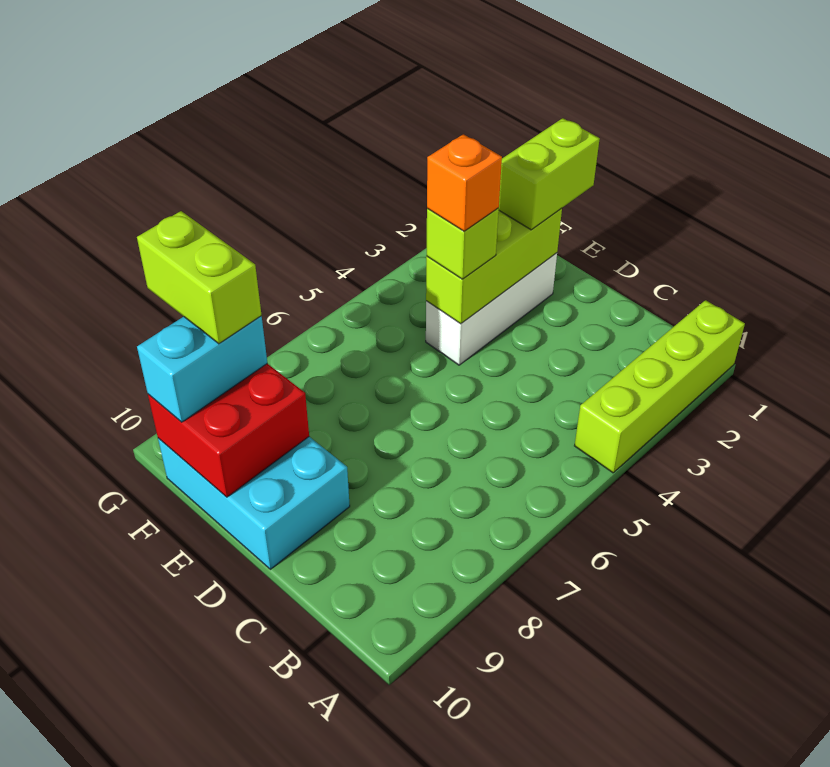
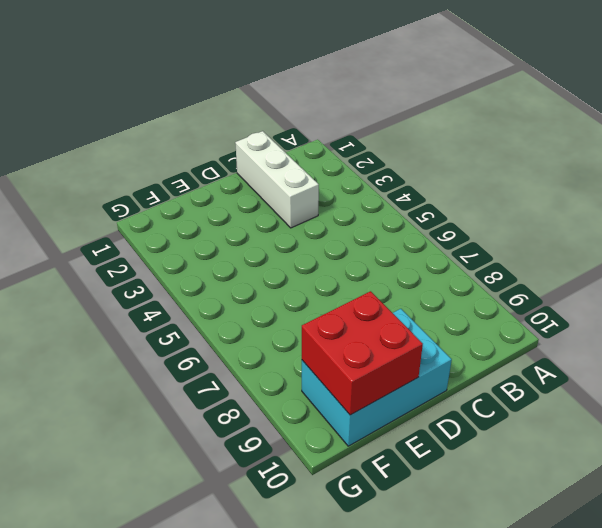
white brick C1:C3 level 1 -> white brick E2:E4 level 1
none -> lime brick A1:A4 level 1
none -> lime brick E2:E4 level 2

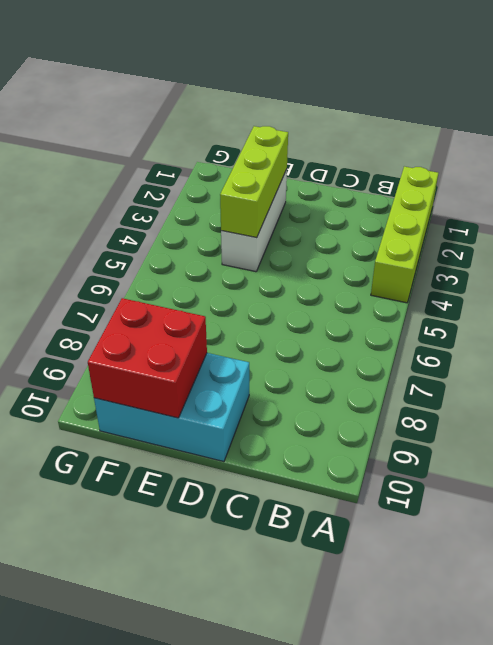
none -> lime brick E1:E2 level 3
none -> lime brick E4 level 3

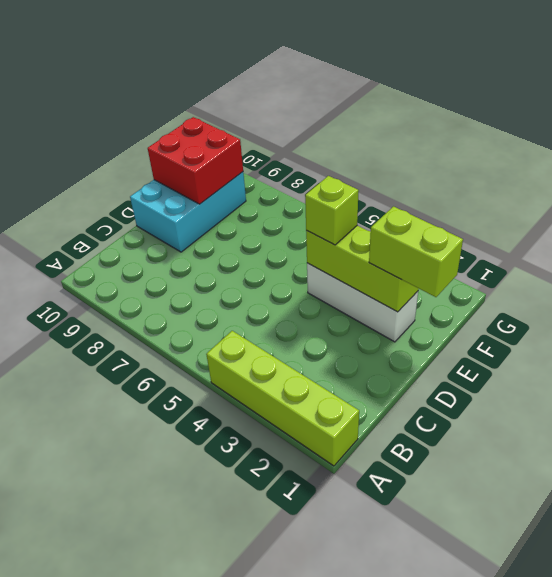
none -> cyan brick F9:F10 level 3
none -> orange brick E4 level 4

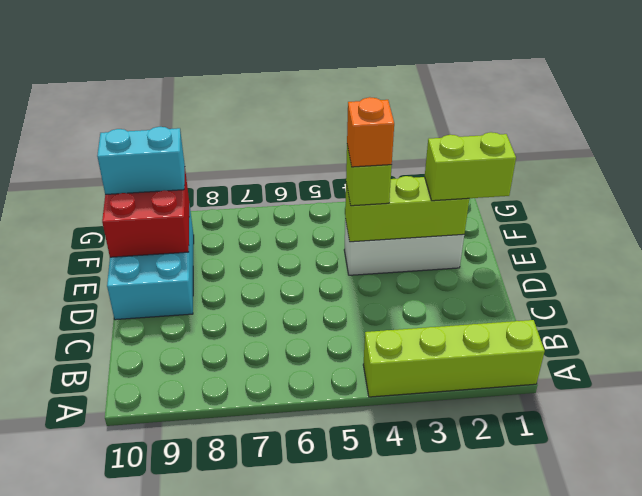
none -> lime brick F9:G9 level 4

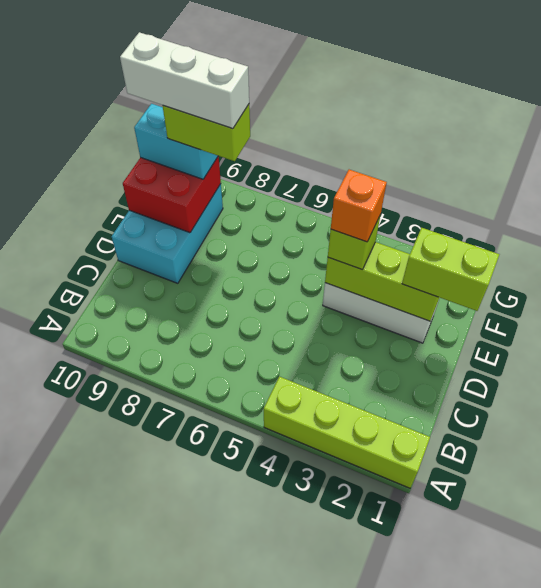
lime brick F8:F9 level 4 -> lime brick F9:G9 level 4
white brick F8:F10 level 5 -> none

